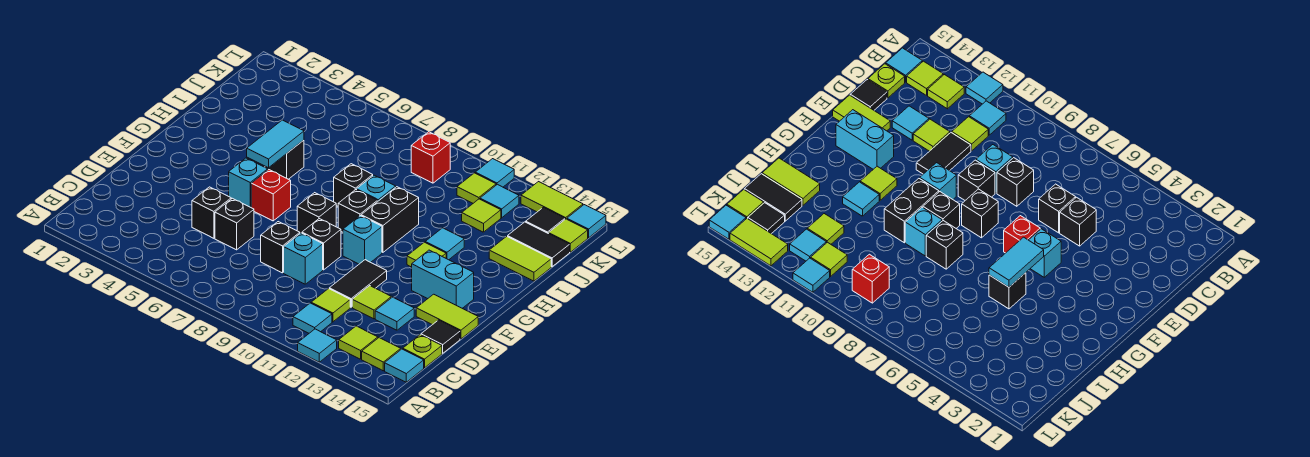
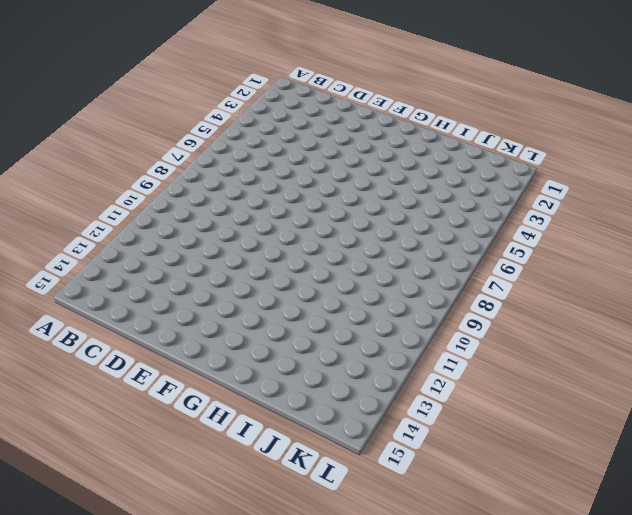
none -> cyan tile A12 level 1
none -> cyan tile B11 level 1
none -> lime tile B13 level 1
none -> lime tile B14 level 1

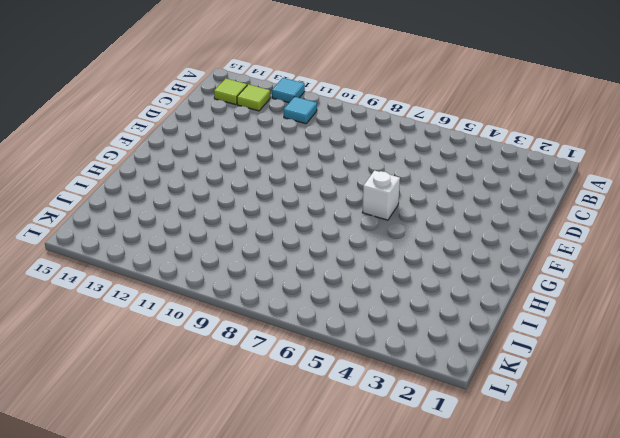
white brick F6 level 1 -> red brick F6 level 1
none -> cyan tile B15 level 1
none -> lime tile C11 level 1
none -> lime plate C15 level 1
none -> black brick D5 level 1

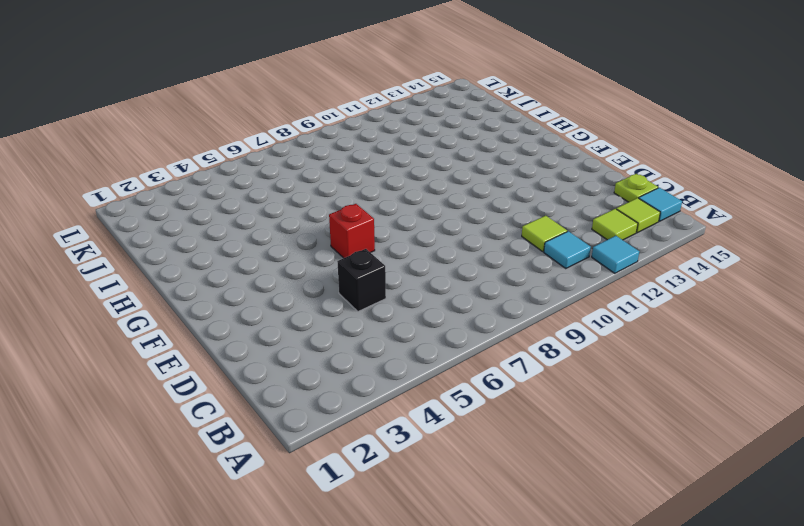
none -> black brick D6 level 1
none -> black brick D8 level 1
none -> cyan brick D9 level 1
none -> black tile D11:E11 level 1

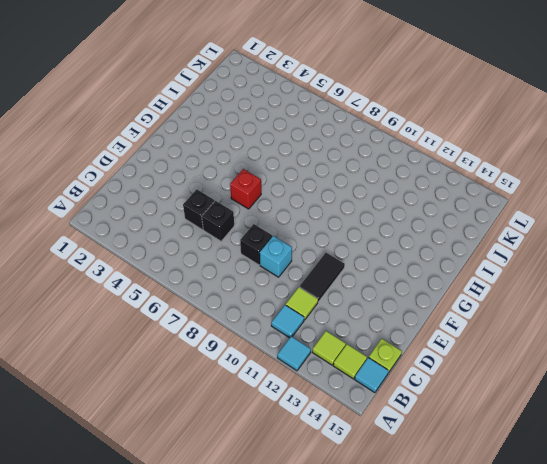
none -> lime tile D12 level 1
none -> cyan tile D13 level 1
none -> black tile D15 level 1
none -> black brick E9 level 1

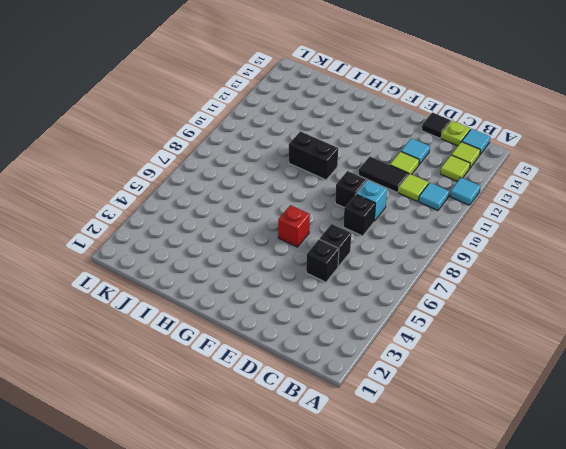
none -> lime tile E14:E15 level 1
none -> cyan brick F5 level 1
none -> black brick F8 level 1
none -> cyan brick F10 level 1

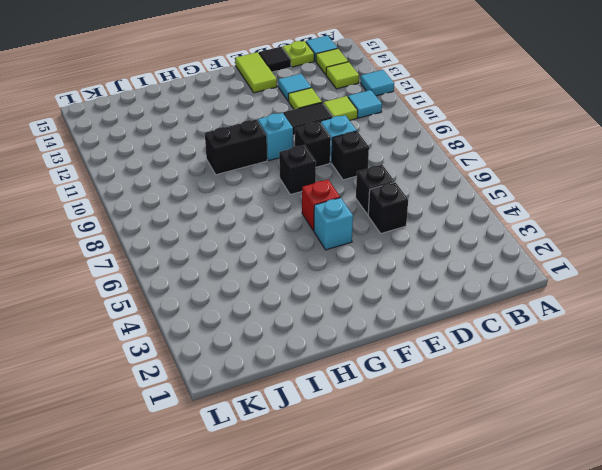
none -> cyan brick F13:F14 level 1
none -> black brick G9 level 1
none -> lime tile G12 level 1
none -> black brick H5 level 1

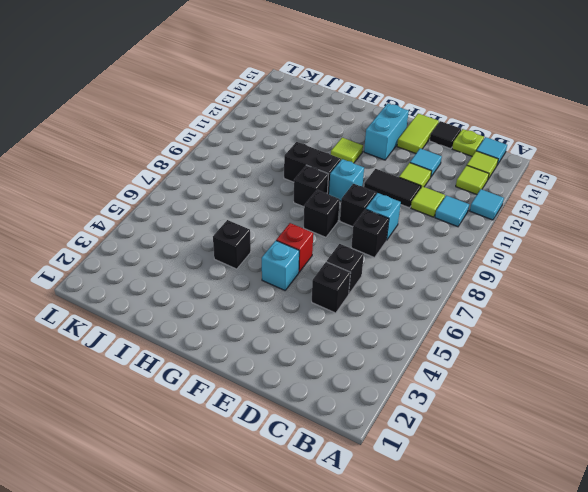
none -> black brick H8 level 1
none -> cyan brick H9 level 1
none -> cyan tile H12 level 1
none -> lime tile I14:I15 level 1

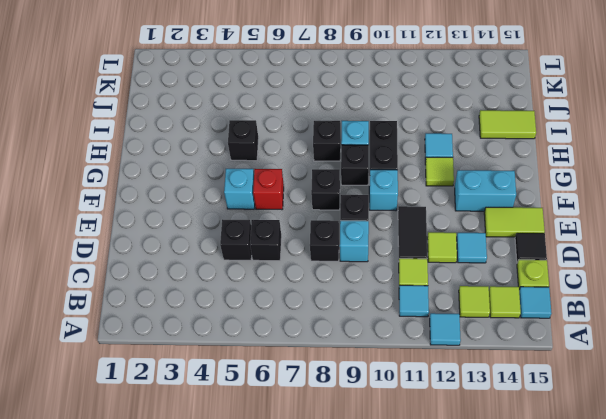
none -> lime tile J12 level 1
none -> black tile J14:J15 level 1
none -> red brick K9 level 1
none -> lime tile K11 level 1

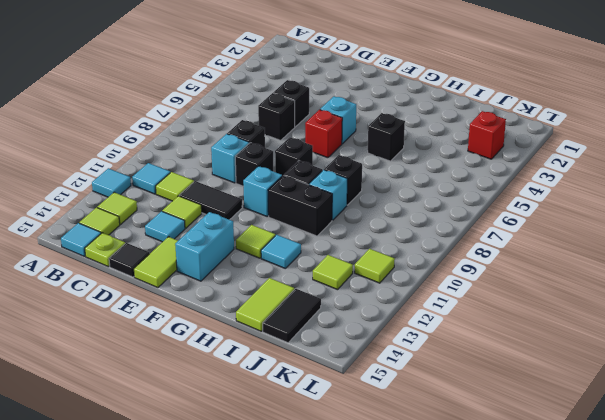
red brick K3 level 1 -> red brick K9 level 1
none -> cyan tile K12 level 1
none -> black tile K14 level 1
none -> lime tile K15 level 1
none -> cyan tile L11 level 1

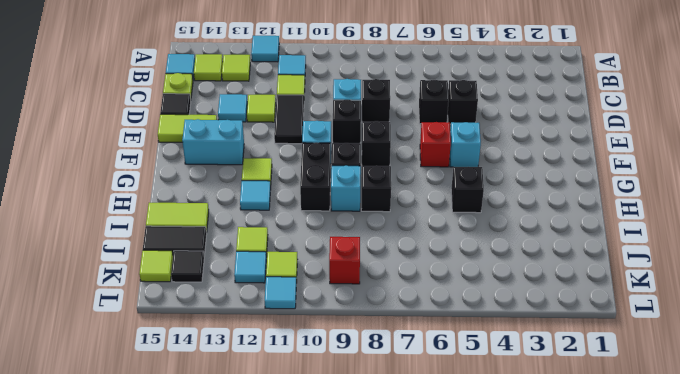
none -> lime tile L13:L14 level 1
none -> cyan tile L15 level 1
none -> cyan tile G5:H5 level 2

